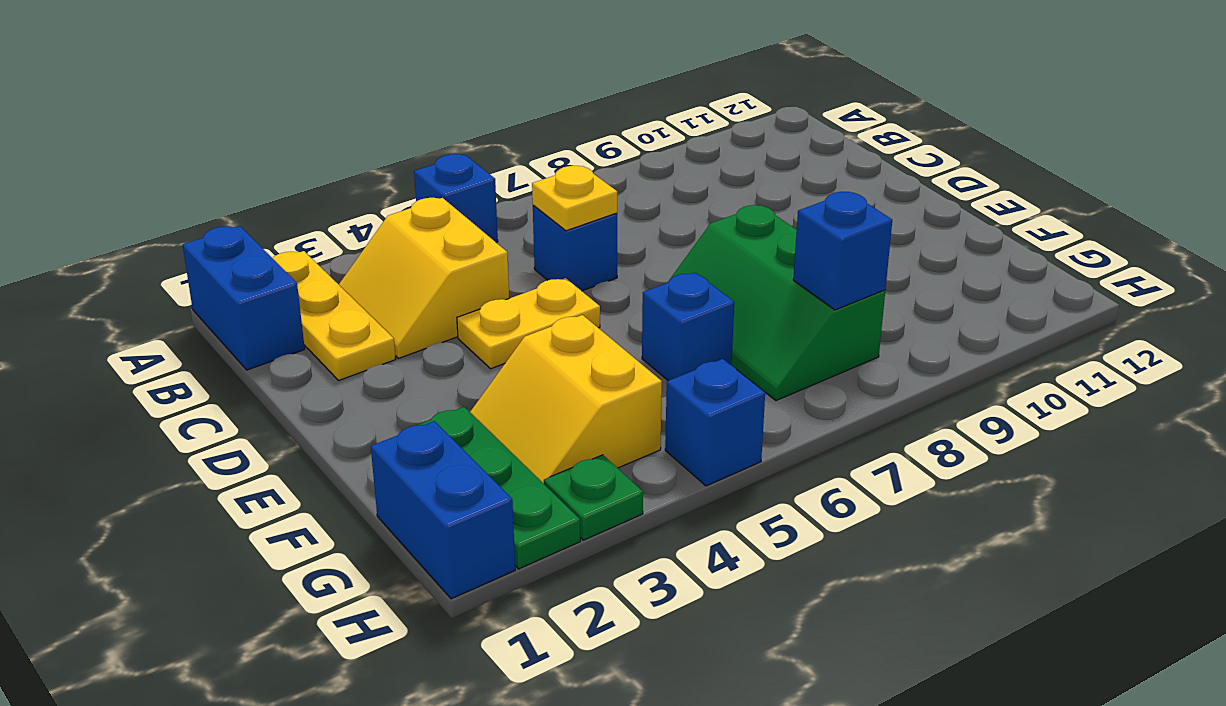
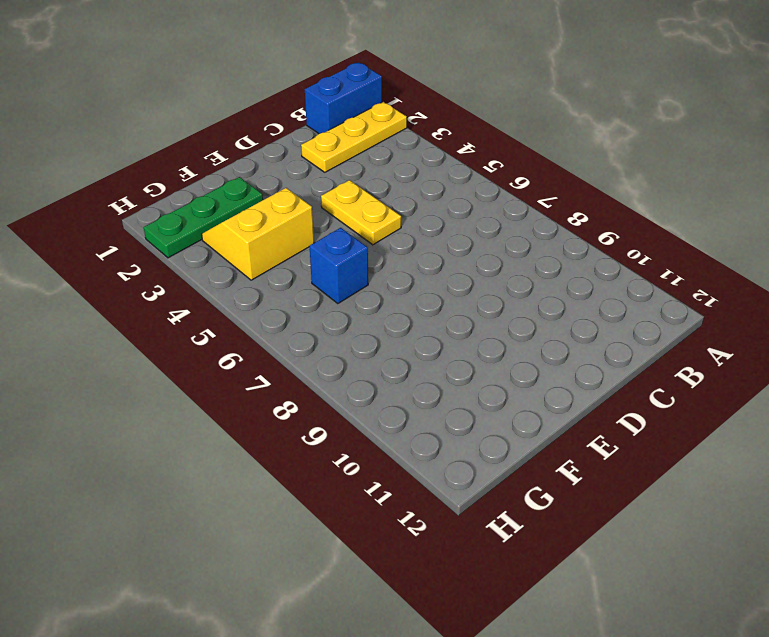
none -> blue brick A5 level 1
none -> yellow slope B3:C4 level 1 top 4
none -> blue brick C6 level 1

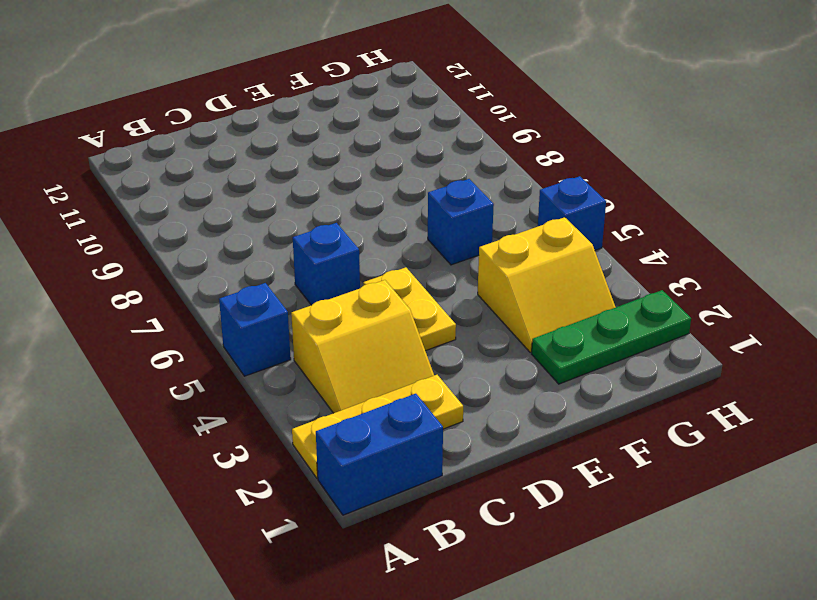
none -> green slope E7:G8 level 1 top 8
none -> blue brick G1:H1 level 1
none -> green plate H3 level 1

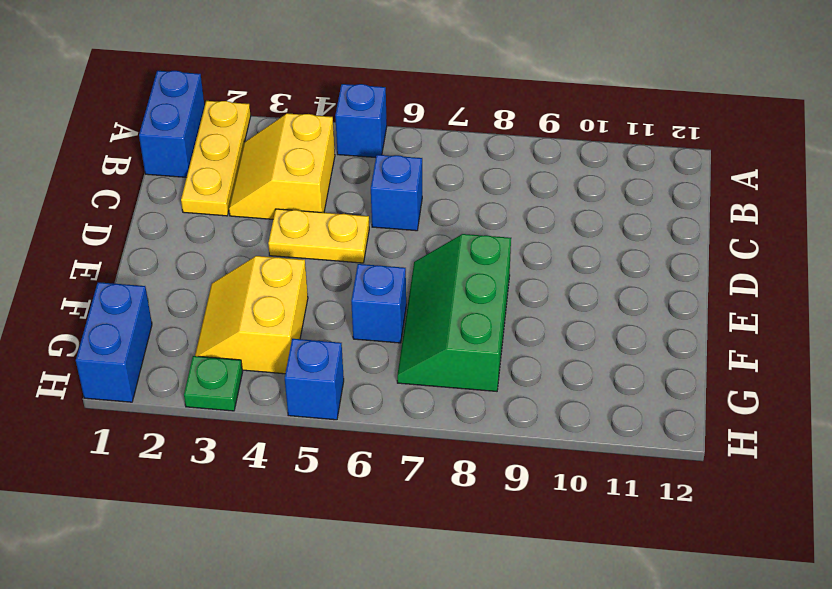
none -> green plate F2:H2 level 1
none -> yellow plate C6 level 2
none -> blue brick G8 level 2

